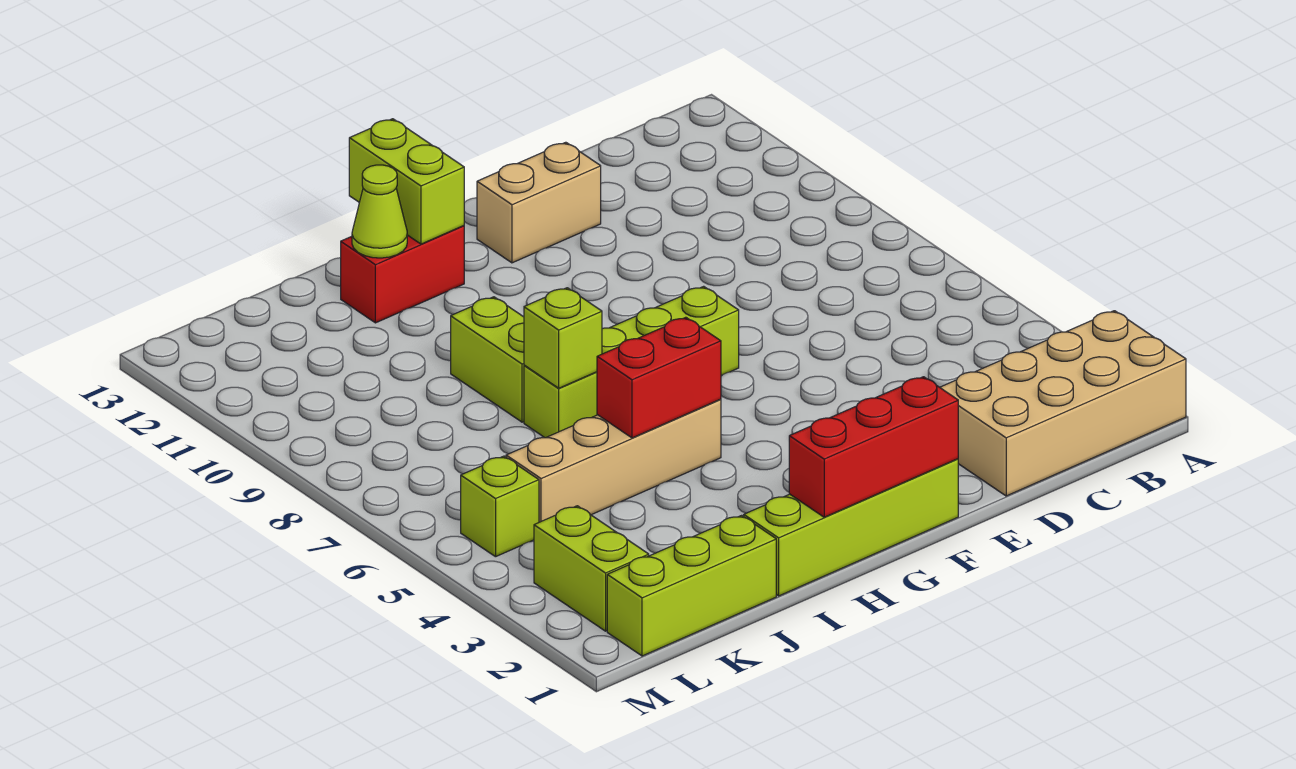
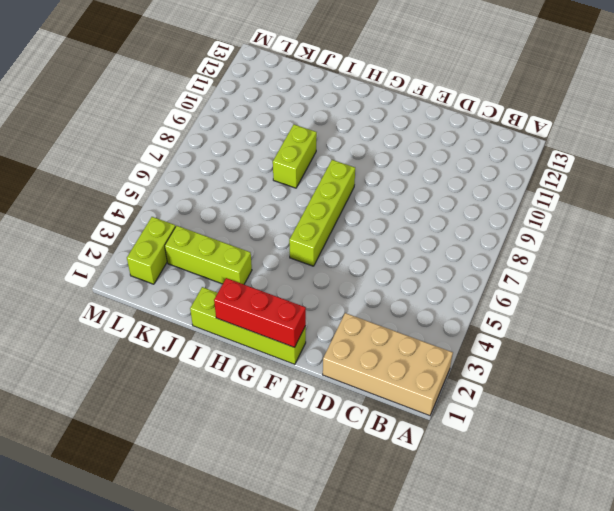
lime brick G5:G8 level 1 -> lime brick F7:I7 level 1
lime brick I3:K3 level 1 -> lime brick J1:L1 level 1
none -> tan brick E12:F12 level 1
none -> tan brick H5:K5 level 1
none -> red brick H12:I12 level 1

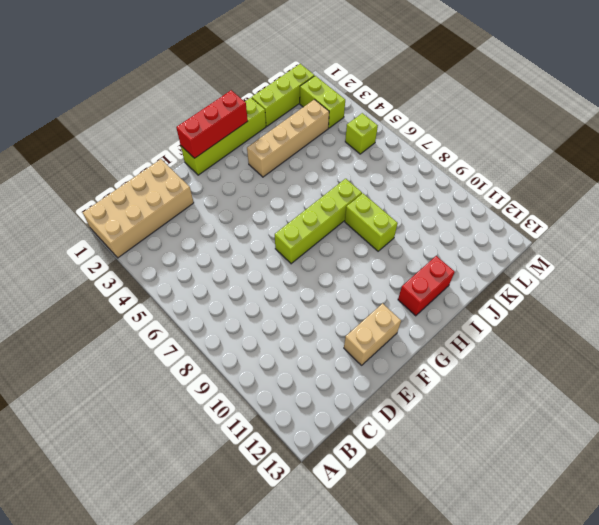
tan brick H3:K3 level 1 -> tan brick H5:K5 level 1
none -> red brick H5:I5 level 2
none -> lime brick H12:H13 level 2
none -> lime brick I7 level 2

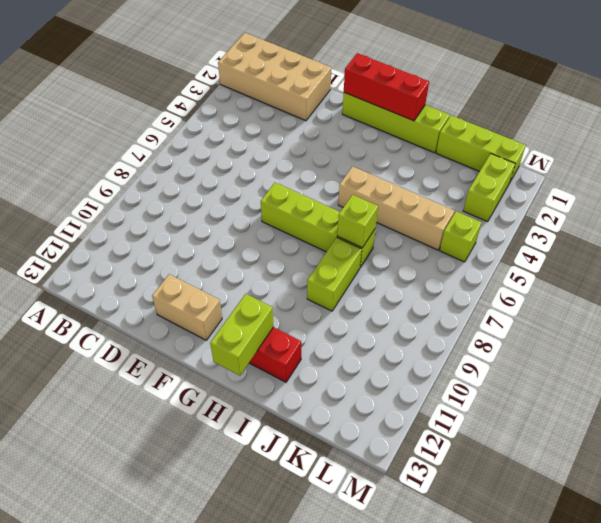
none -> red brick H5:I5 level 2
none -> lime cone I12 level 2

